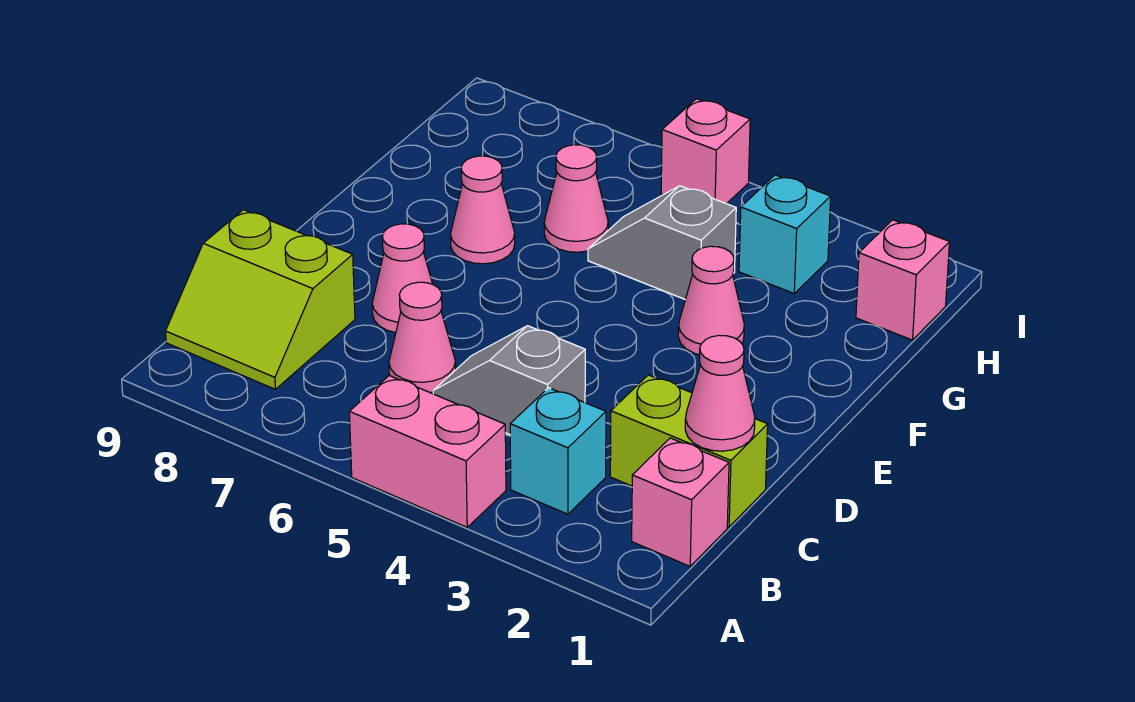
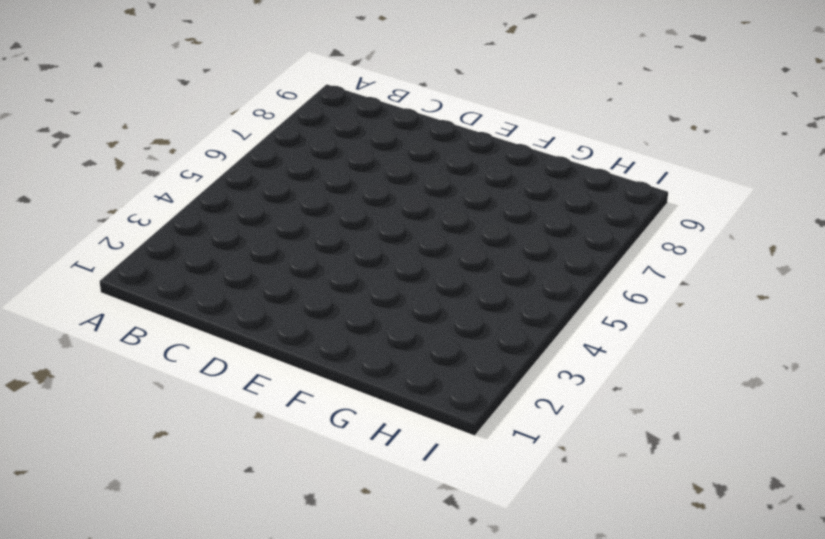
none -> pink brick A4:A5 level 1
none -> pink brick B1 level 1
none -> cyan brick B3 level 1

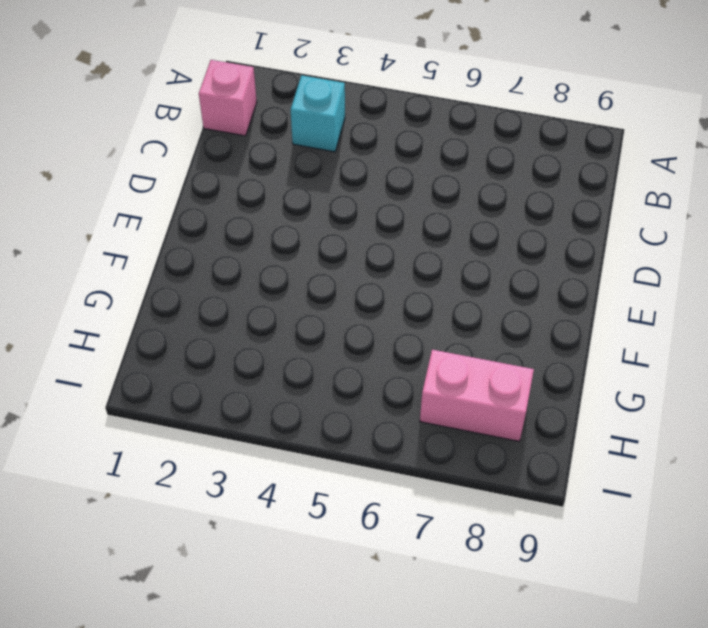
pink brick H7:H8 level 1 -> pink brick A4:A5 level 1
none -> lime slope B8:C9 level 1 top C
none -> lime brick C1:C2 level 1
none -> grey slope C4:C5 level 1 top 4

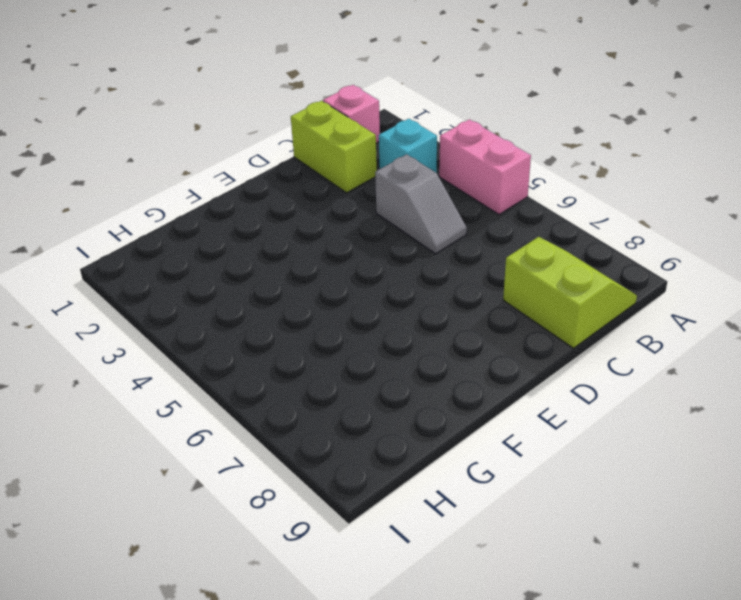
none -> pink cone C6 level 1
none -> pink cone D7 level 1
none -> pink cone F3 level 1

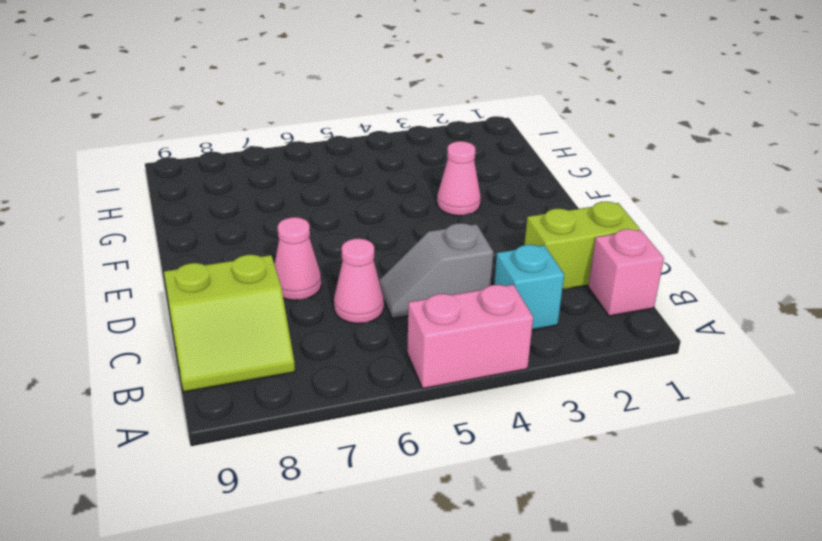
none -> pink cone F7 level 1
none -> grey slope G4:G5 level 1 top 4
none -> pink cone G6 level 1

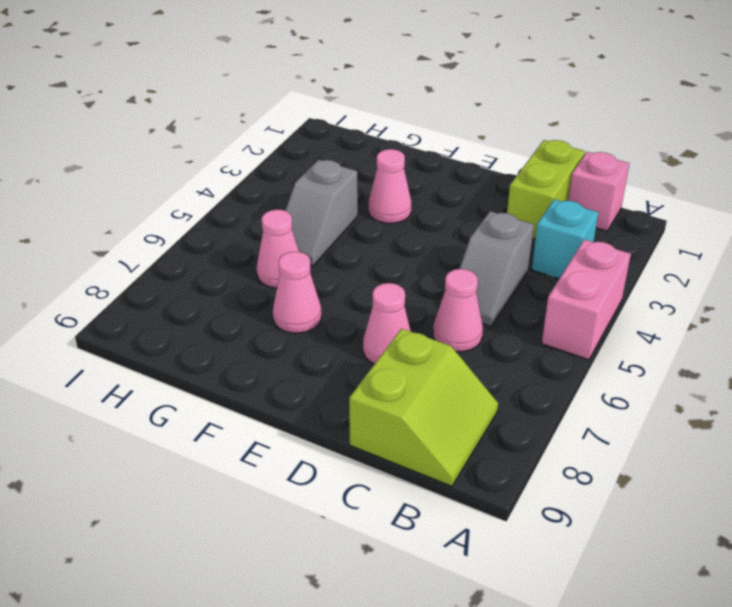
none -> pink brick H1 level 1
none -> cyan brick H3 level 1
none -> pink brick I5 level 1

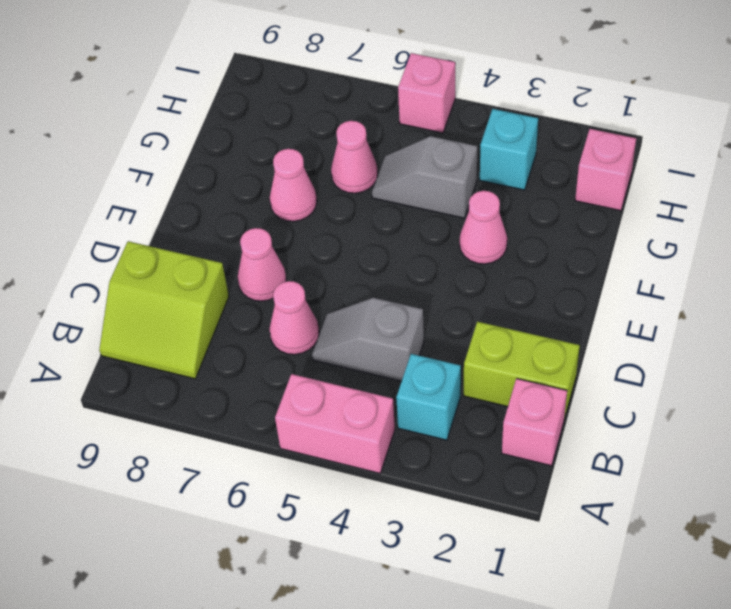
none -> pink cone C1 level 2

